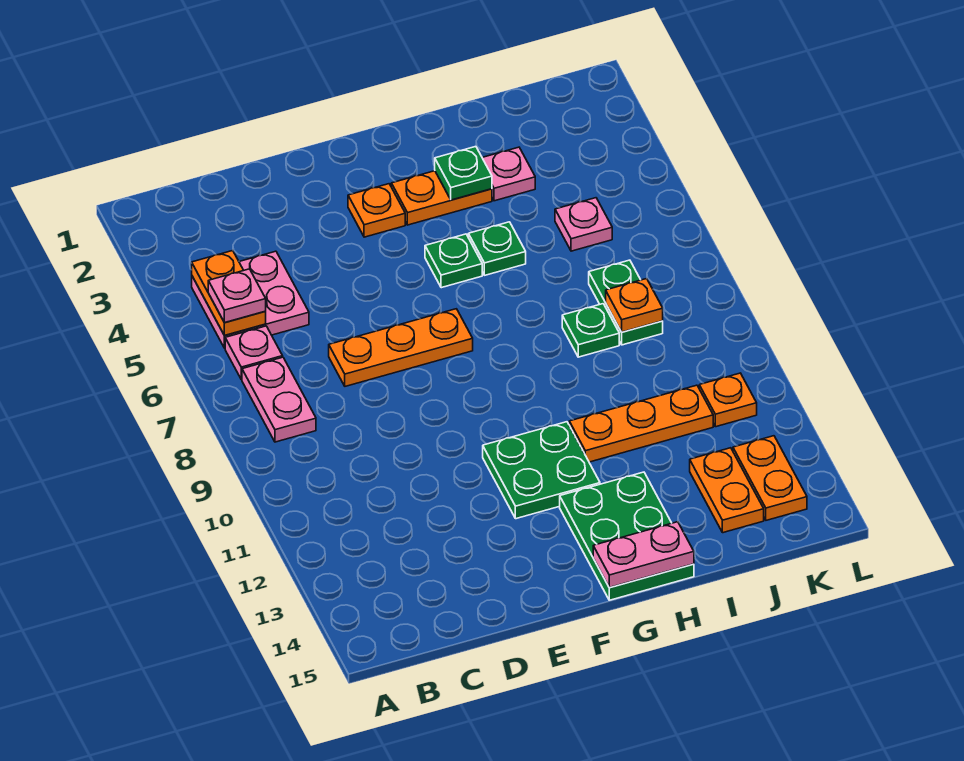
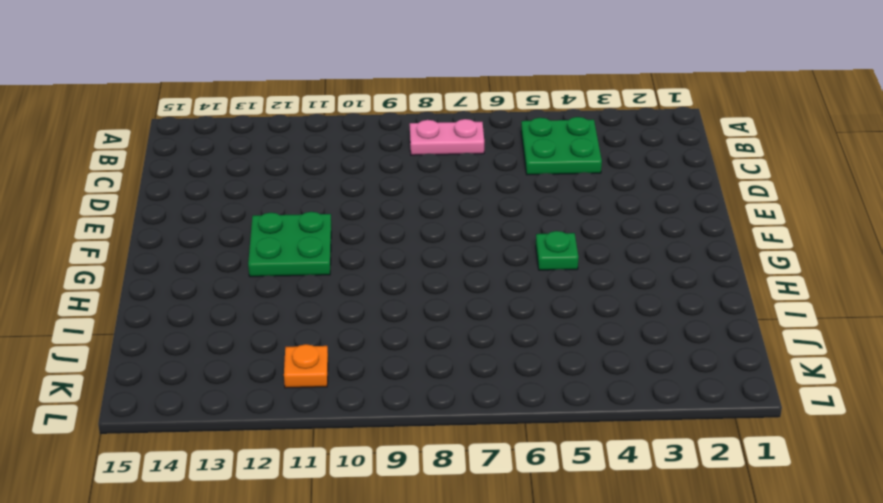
green plate B4:C5 level 1 -> pink plate B4:C5 level 1
none -> pink plate B6 level 1
none -> orange plate D7:F7 level 1
none -> orange plate F3 level 1

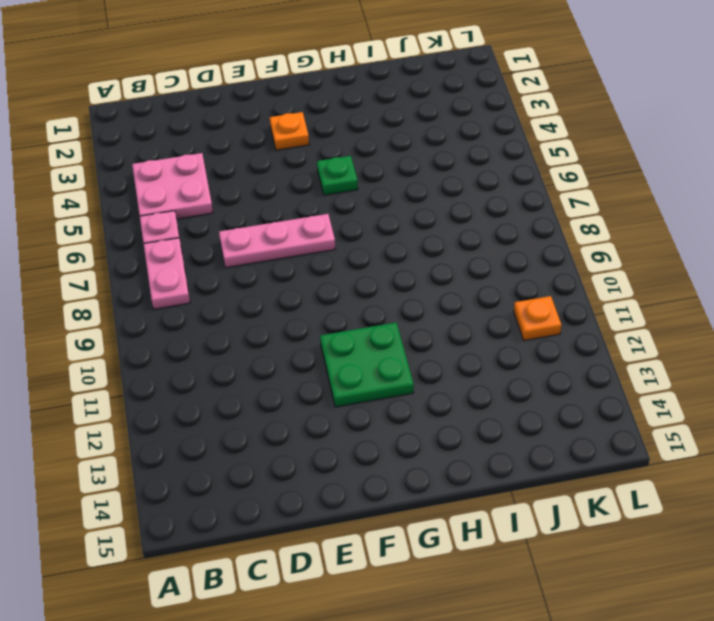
pink plate D7:F7 level 1 -> orange plate D7:F7 level 1
none -> orange plate G3:H3 level 1
none -> green plate G13:H15 level 1
none -> green plate H5 level 1

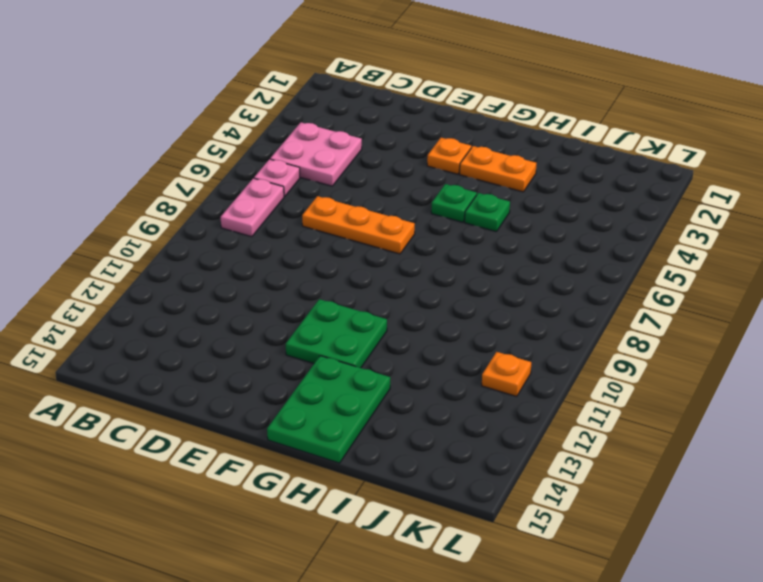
none -> orange plate H11:J11 level 1
none -> pink plate I3 level 1
none -> green plate I8 level 1

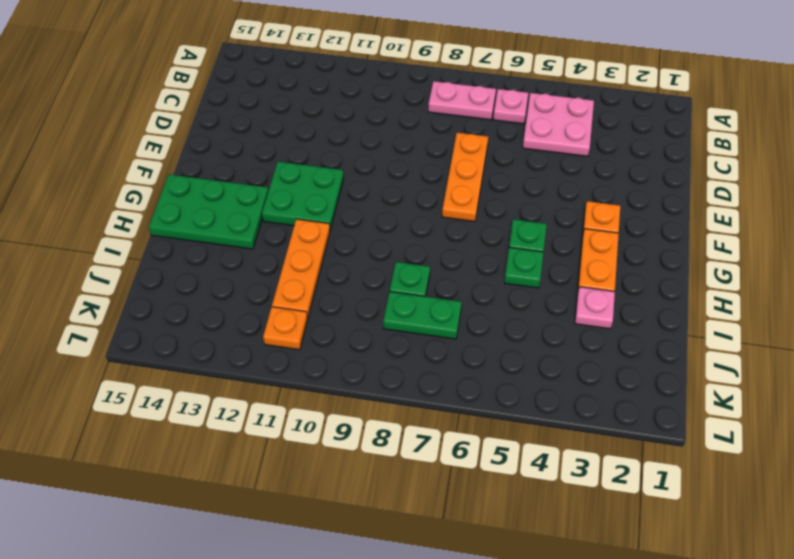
none -> pink plate J5 level 1
none -> orange plate J13:J14 level 1
none -> orange plate K13:K14 level 1

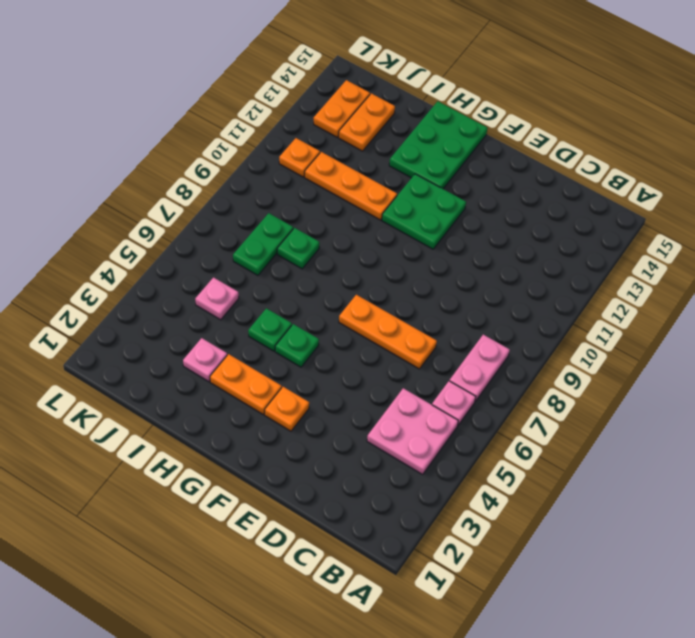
none -> orange plate B4:B5 level 2
none -> pink plate G15:H15 level 2
none -> green plate H3 level 2

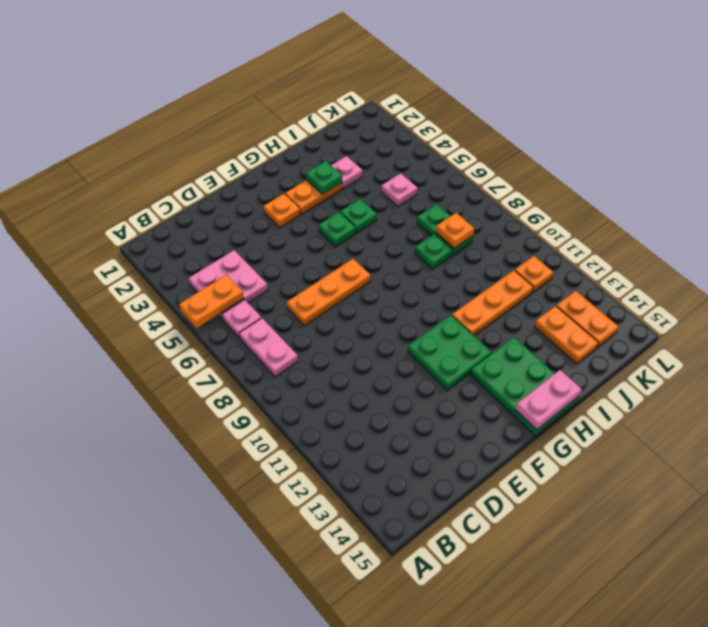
orange plate A5:B5 level 2 -> orange plate B4:B5 level 2
none -> pink plate B5 level 3

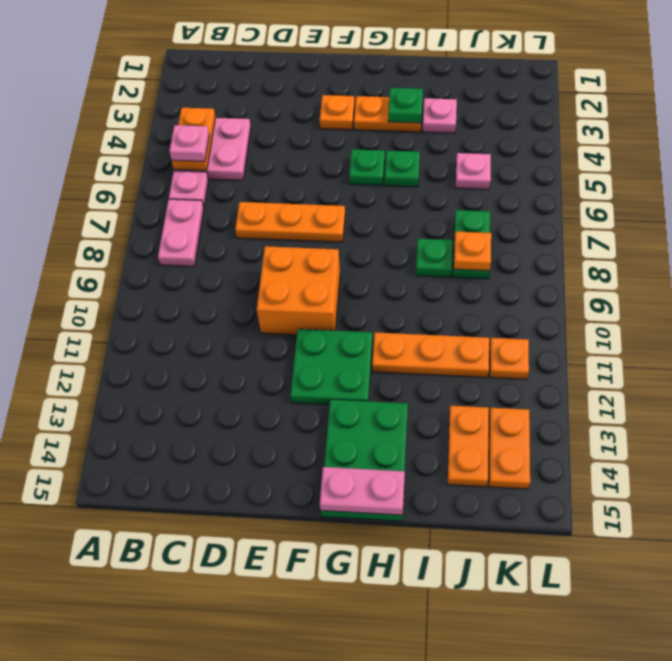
orange brick E9:F10 level 1 -> none

